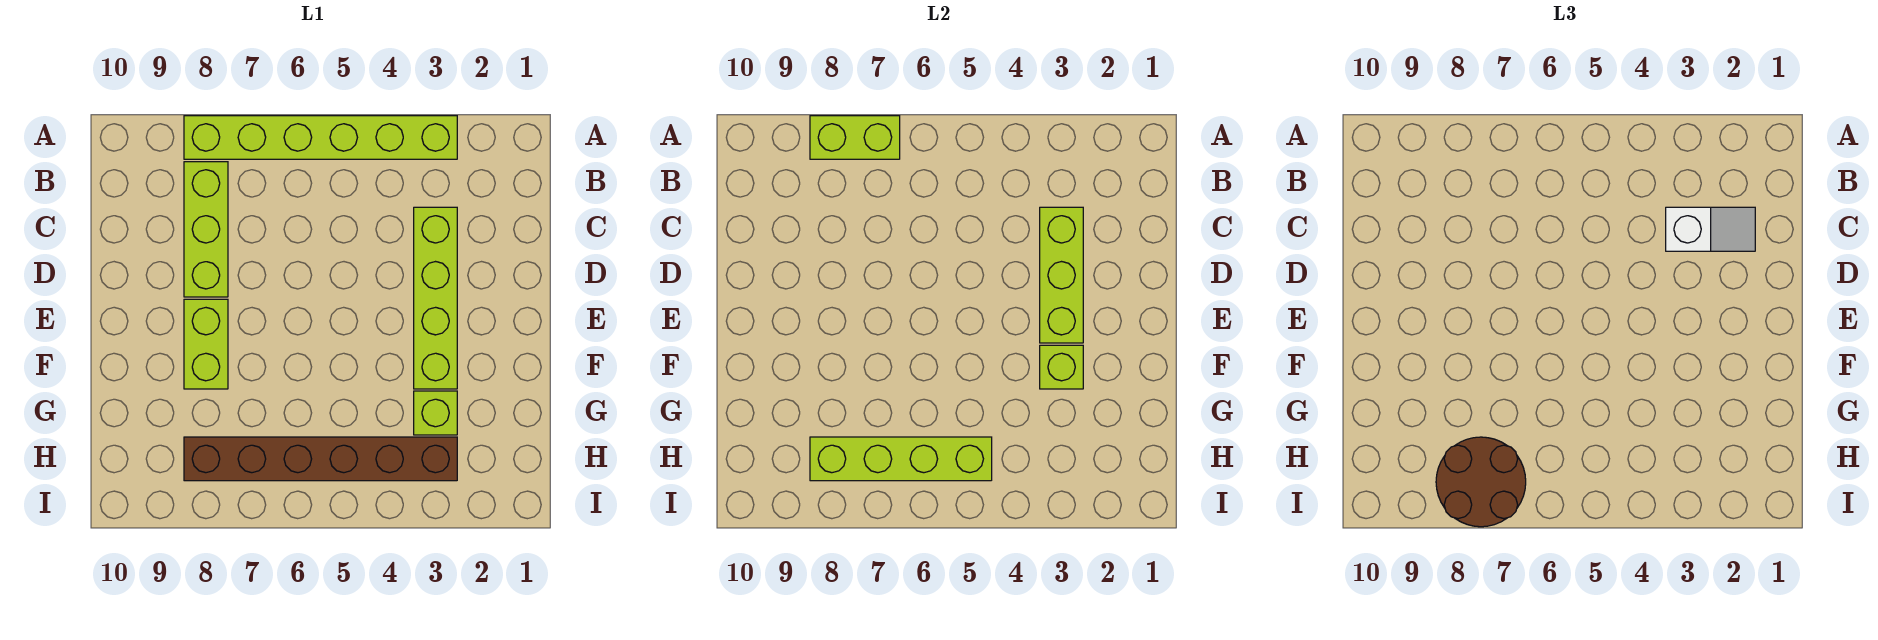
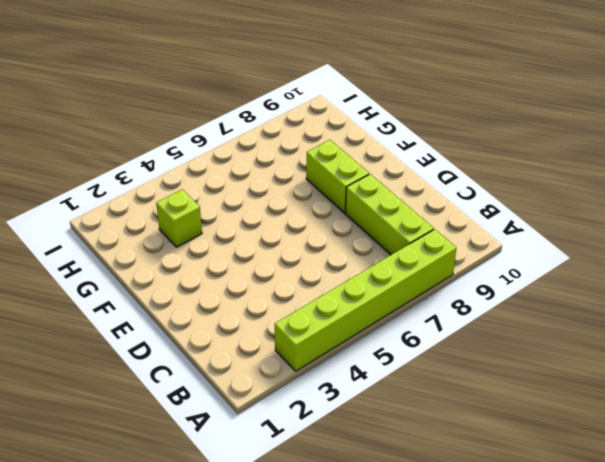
none -> lime brick C3:F3 level 1
none -> brown brick H3:H8 level 1
none -> lime brick A7:A8 level 2

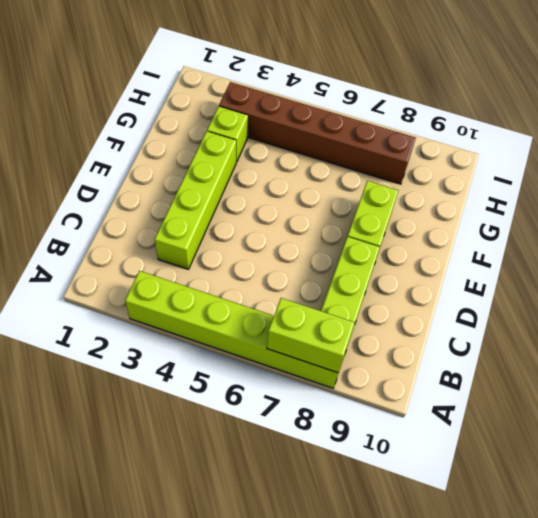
none -> lime brick C3:E3 level 2
none -> lime brick F3 level 2
none -> lime brick H5:H8 level 2

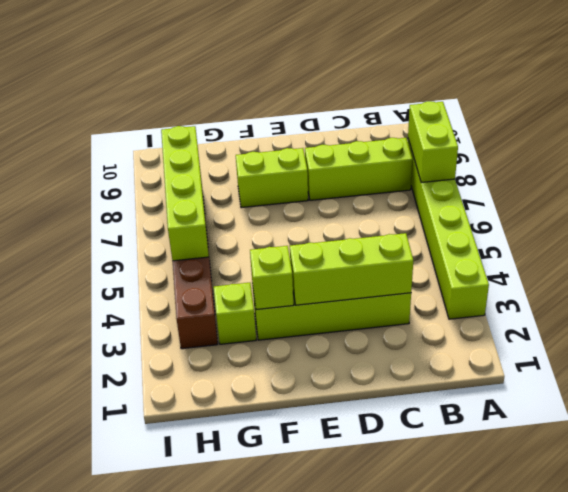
none -> white slope C2:C3 level 3 top 3
none -> brown round brick H7:I8 level 3

